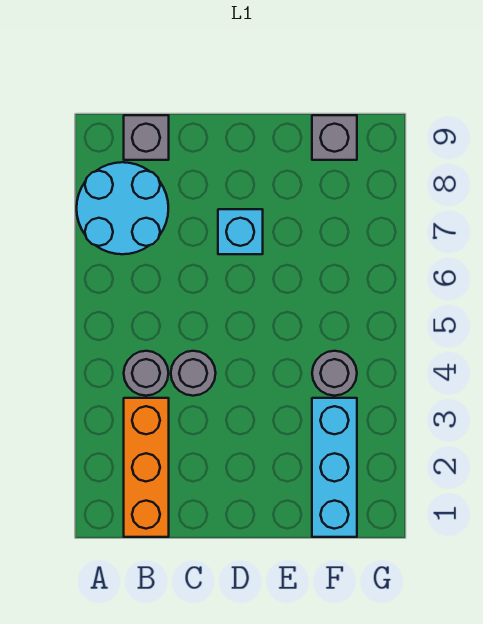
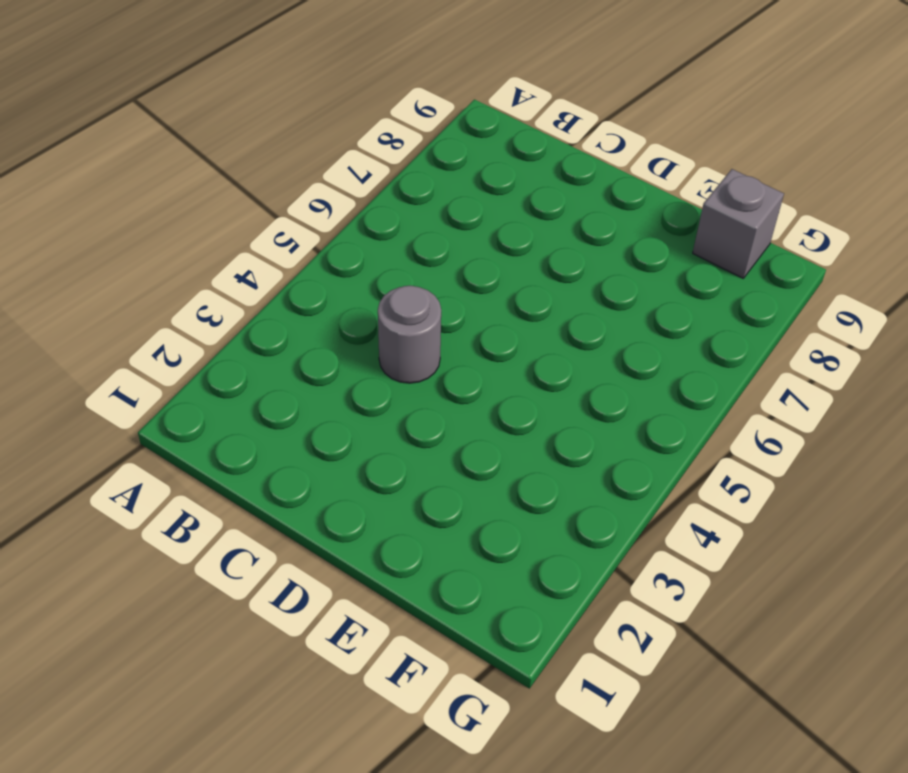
none -> cyan round brick A7:B8 level 1
none -> orange brick B1:B3 level 1

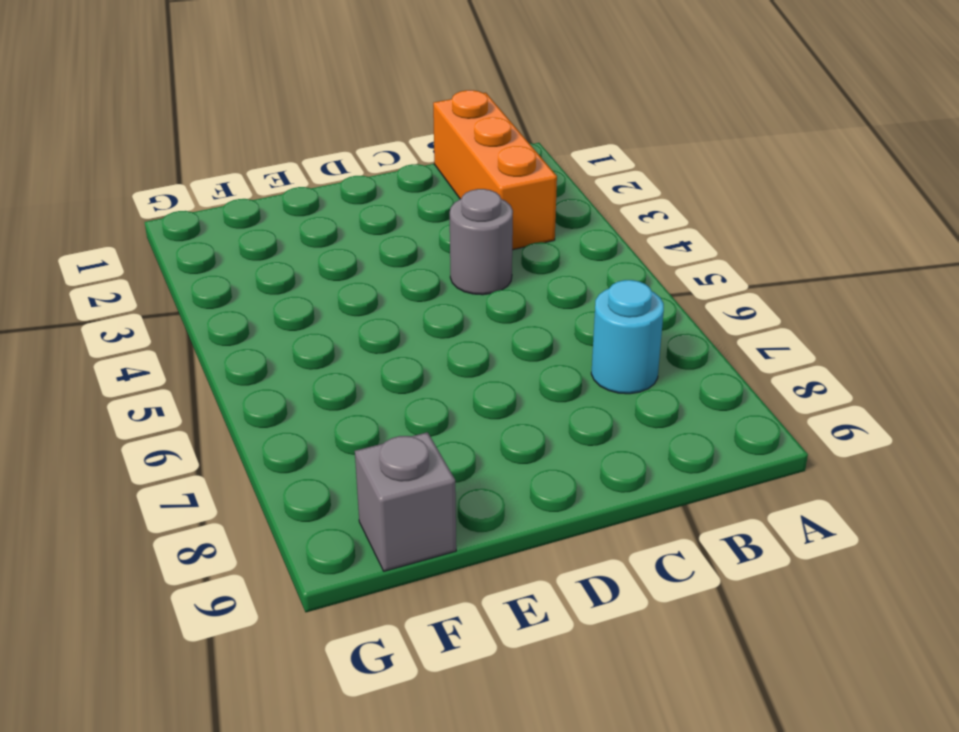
cyan round brick B7 level 1 -> cyan round brick A7:B8 level 1
none -> grey round brick B4 level 1
none -> grey brick B9 level 1

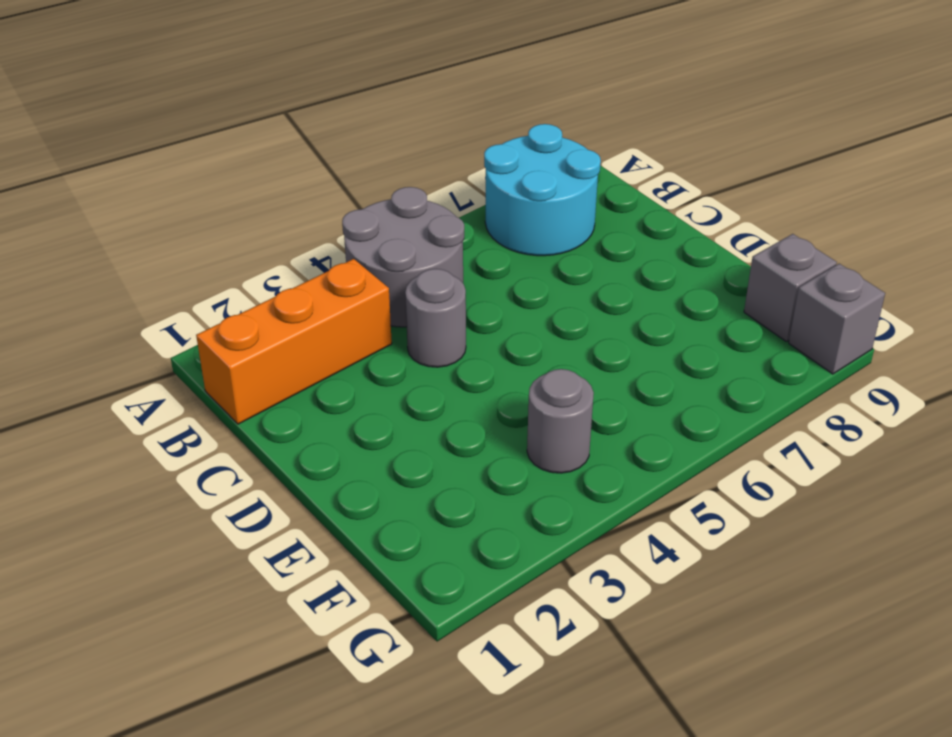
grey round brick A4:B5 level 1 -> grey round brick B4 level 1
grey brick G9 level 1 -> grey brick B9 level 1
none -> cyan brick D7 level 1
none -> cyan brick F1:F3 level 1

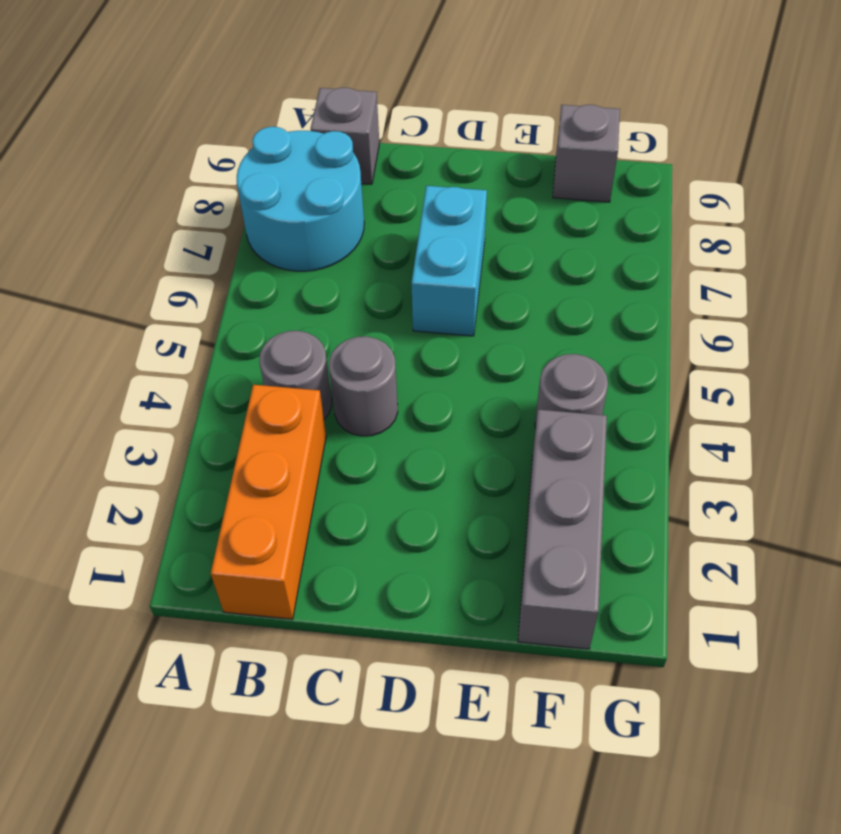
cyan brick D6:D7 level 1 -> cyan brick D7 level 1
grey brick F1:F3 level 1 -> cyan brick F1:F3 level 1

